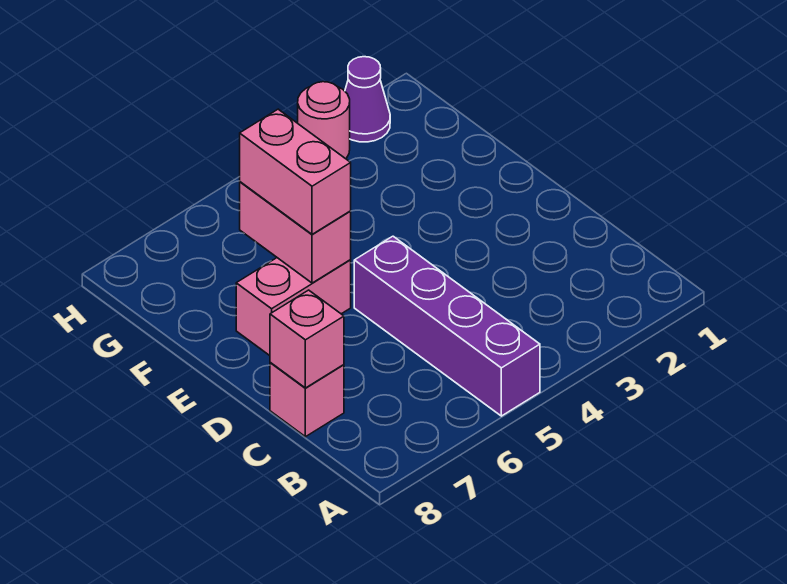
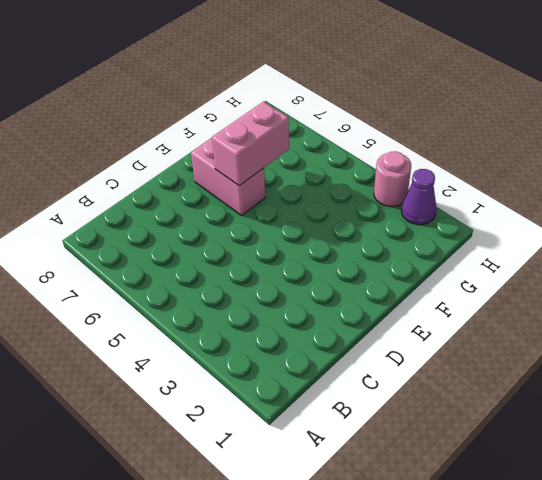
none -> purple brick A5:D5 level 1
none -> pink brick C8 level 1

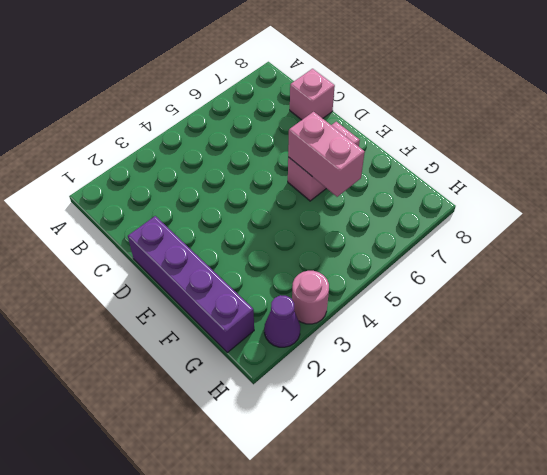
purple brick D1:G1 level 1 -> purple brick A5:D5 level 1
none -> pink brick C8 level 2
none -> pink brick E6:F6 level 3

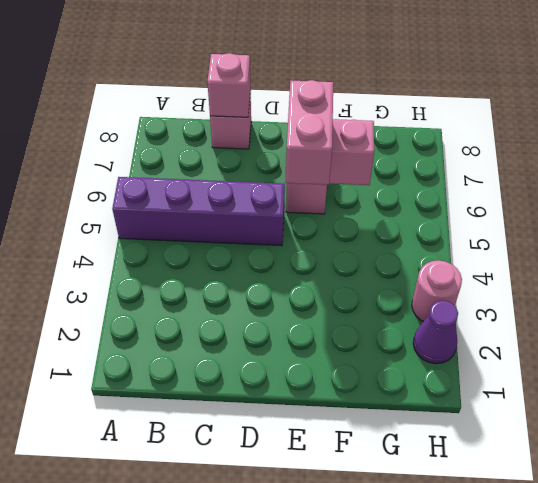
pink brick E5:E6 level 3 -> pink brick E6:F6 level 3

